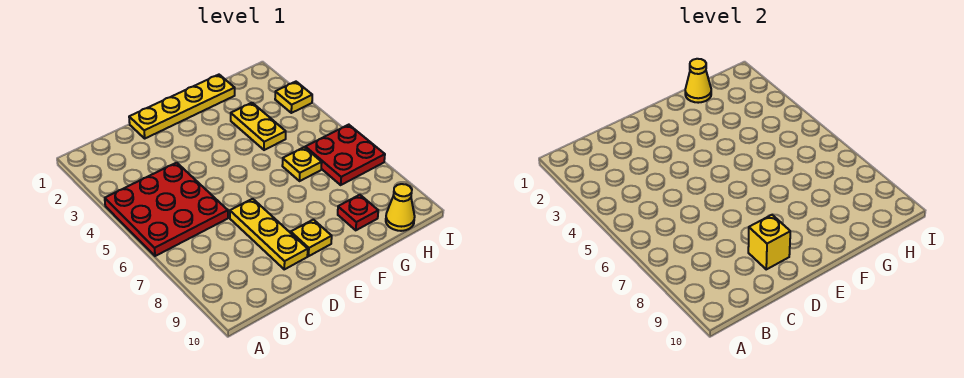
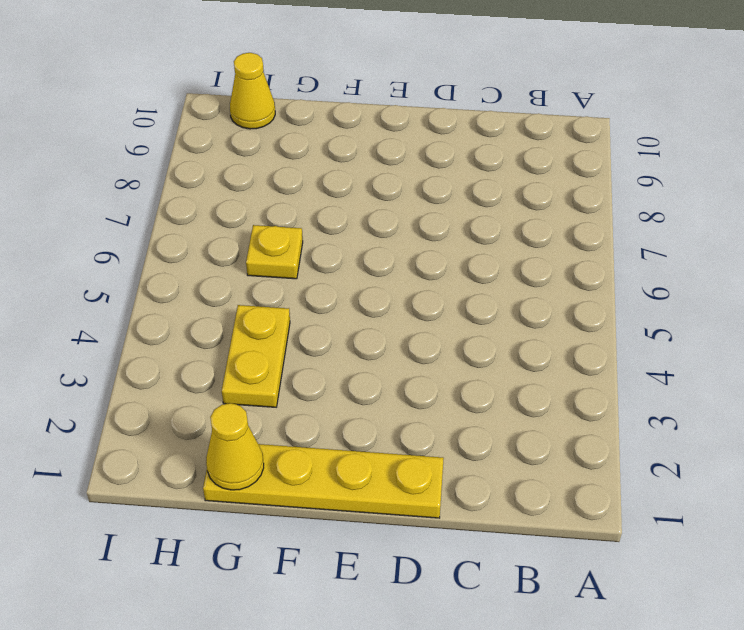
none -> red plate A4:C6 level 1
none -> yellow plate D7:D9 level 1
none -> yellow plate E9 level 1

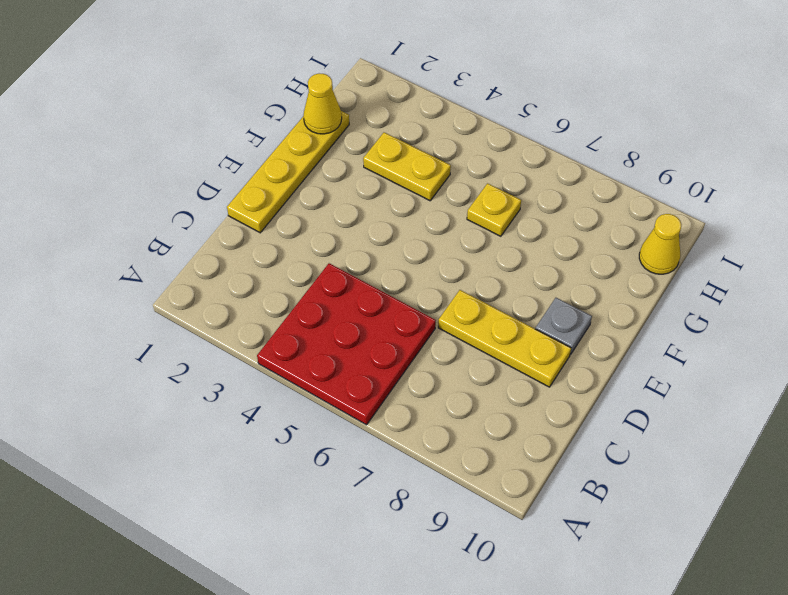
grey plate E9 level 1 -> yellow plate E9 level 1
none -> red plate G9 level 1
none -> red plate H6:I7 level 1
none -> yellow plate I3 level 1

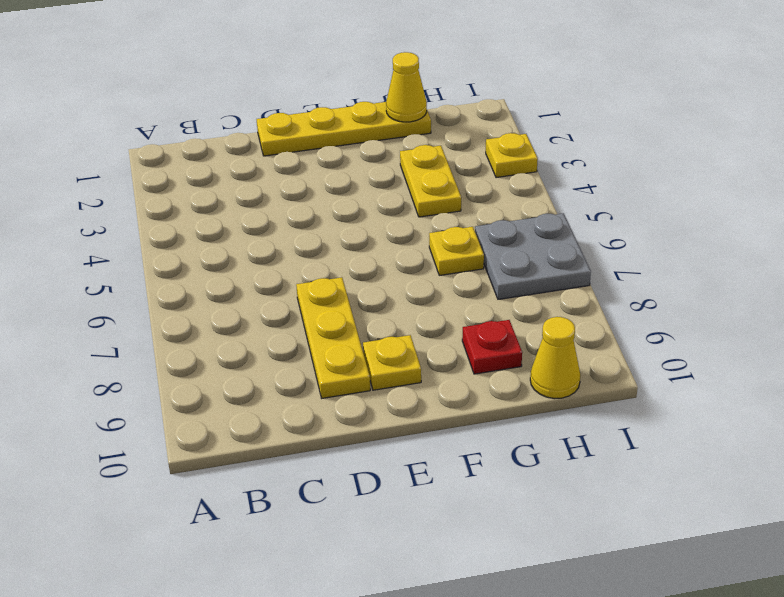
grey plate H6:I7 level 1 -> red plate H6:I7 level 1
none -> red plate A4:C6 level 1
none -> yellow brick D9 level 2

